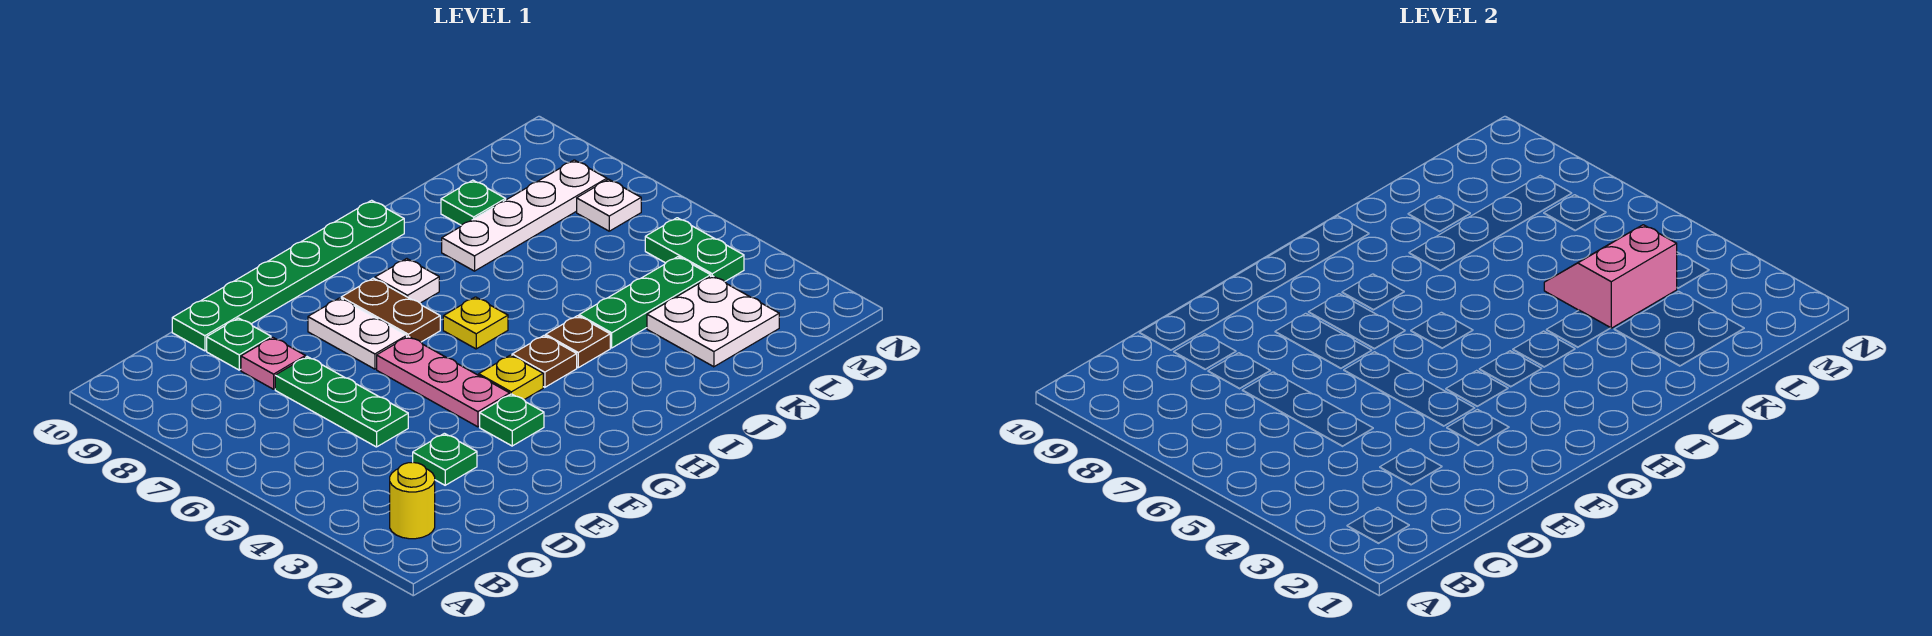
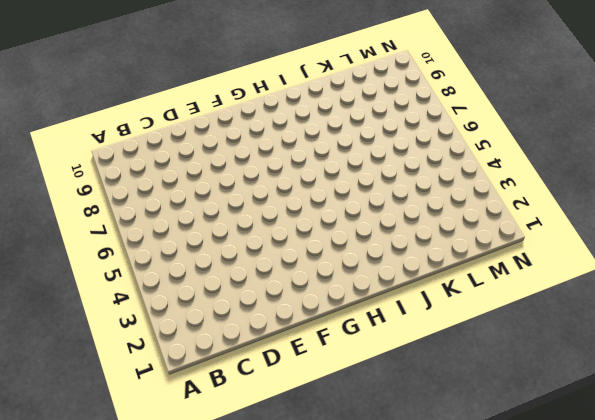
none -> yellow round brick B2 level 1
none -> green plate D3 level 1
none -> green plate D5:D7 level 1

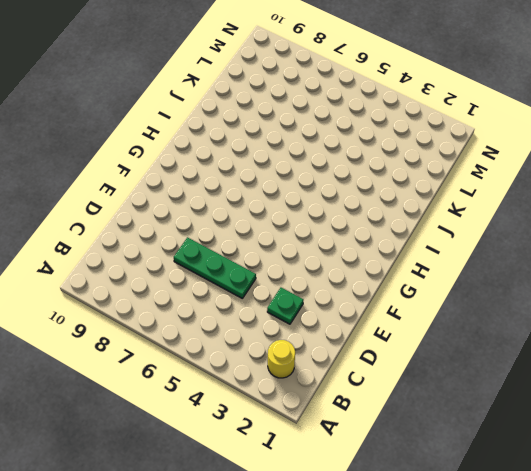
none -> pink plate D8 level 1
none -> green plate D9 level 1
none -> green plate D10:I10 level 1

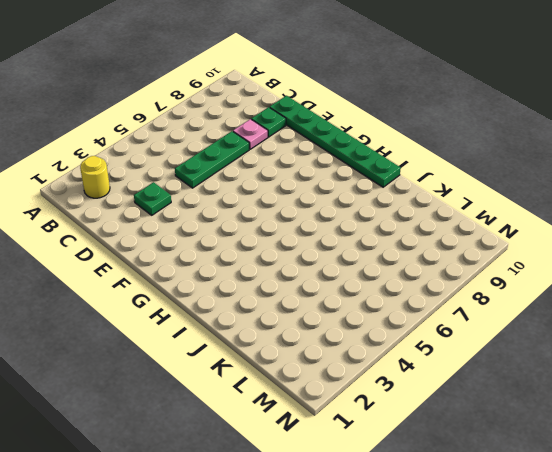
none -> green plate F3 level 1
none -> pink plate F4:F6 level 1
none -> white plate F7:F8 level 1

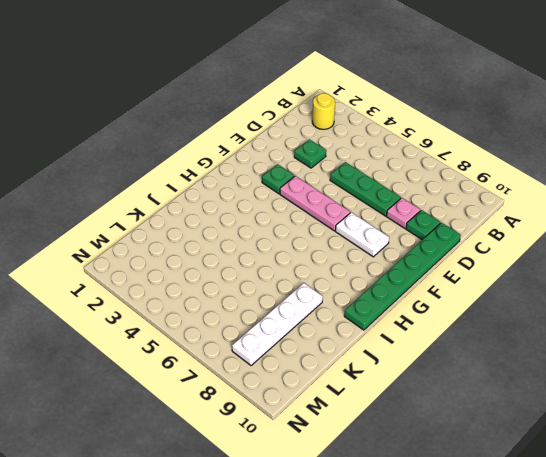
none -> yellow plate G4 level 1
none -> brown plate G7:G8 level 1
none -> brown plate H4 level 1

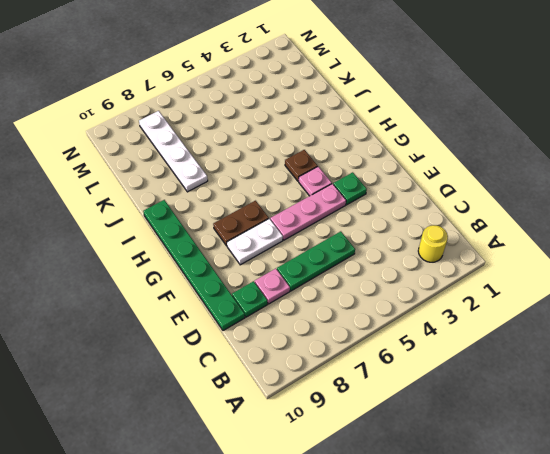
pink plate G4 level 1 -> yellow plate G4 level 1
none -> green plate D3 level 1
none -> yellow plate H6 level 1
none -> white plate H8 level 1

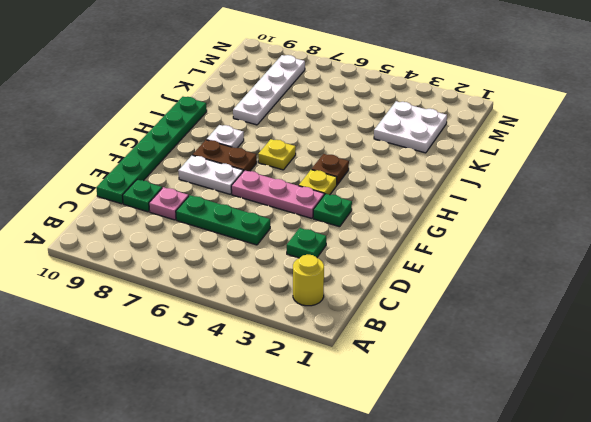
none -> brown plate I4 level 1
none -> green plate J4:L4 level 1
none -> green plate K9 level 1

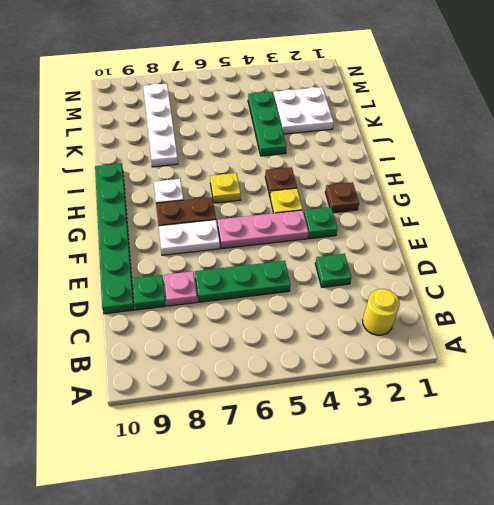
brown plate G2 level 1 -> brown plate I4 level 1
none -> green plate K9 level 1
none -> green plate M4:M5 level 1
none -> white plate M7 level 1

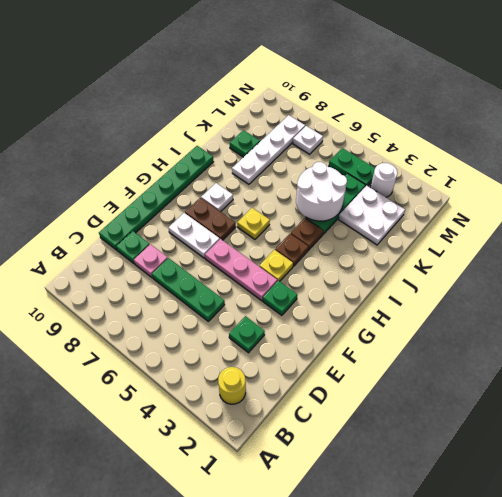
white round brick J4:K5 level 2 -> pink slope K4:L5 level 2 top 4
white round brick M3 level 1 -> none

